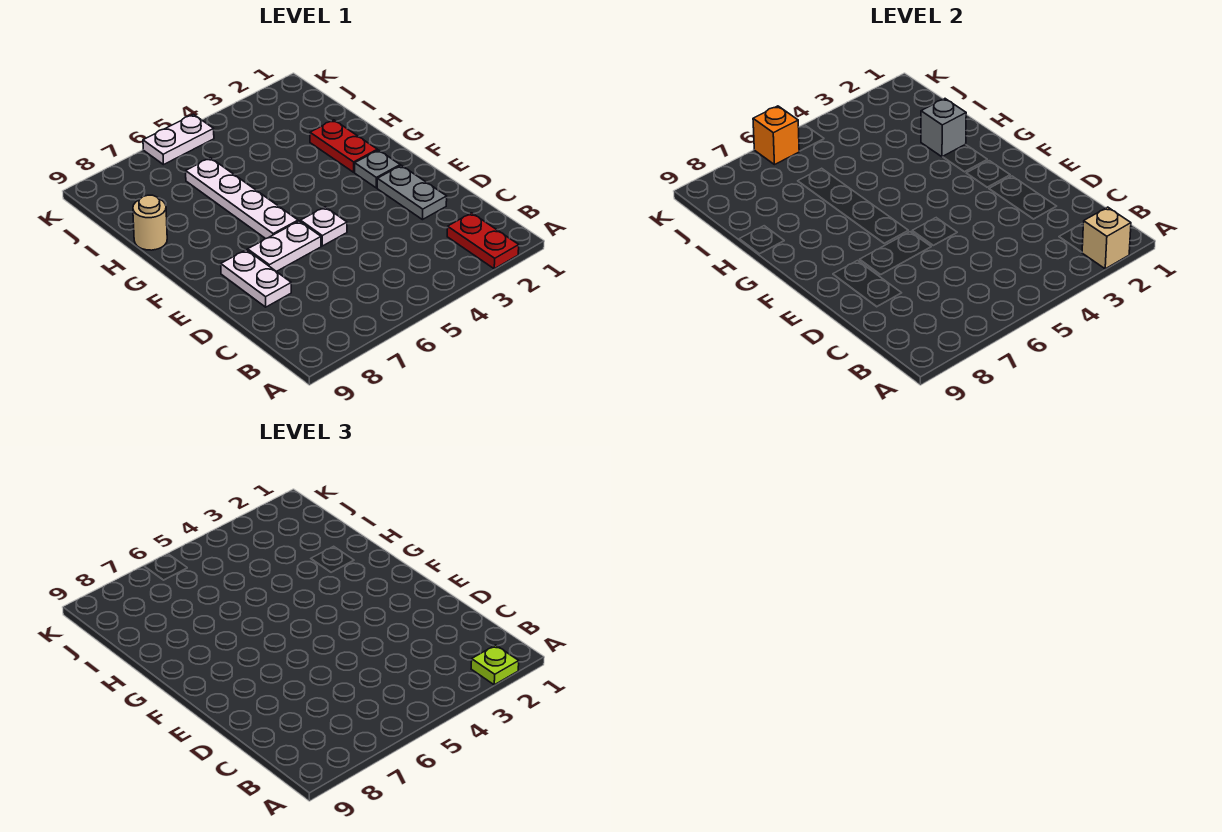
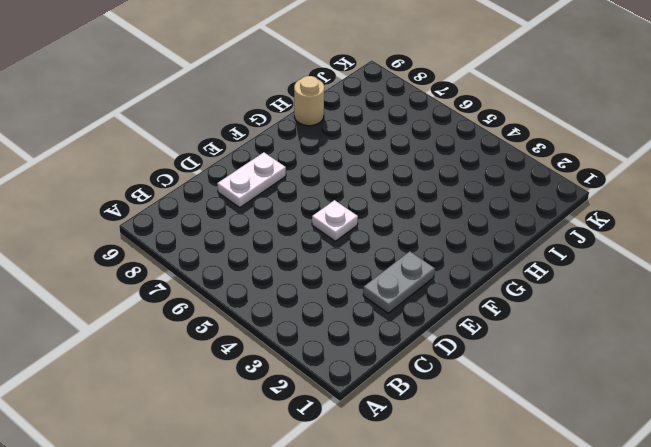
none -> red plate A2:B2 level 1
none -> white plate E6:E7 level 1
none -> grey plate F2 level 1

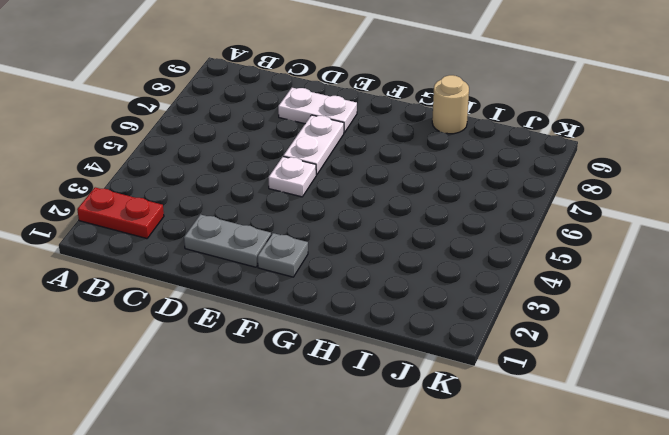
none -> white plate F6:I6 level 1
none -> red plate G2:H2 level 1
none -> white plate K5:K6 level 1

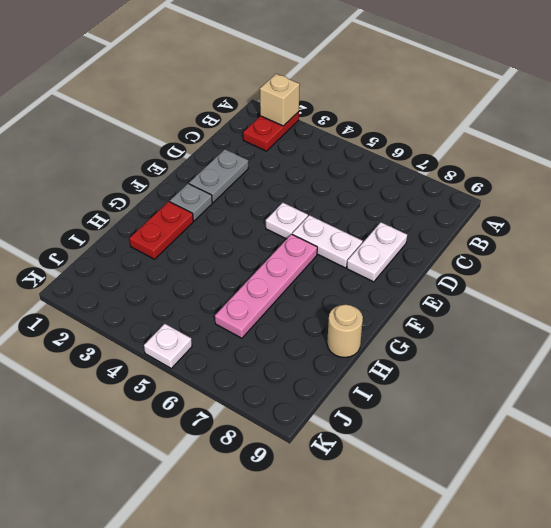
pink plate F6:I6 level 1 -> white plate F6:I6 level 1
white plate K5 level 1 -> white plate K5:K6 level 1
none -> grey brick H2 level 2
none -> orange brick K6 level 2
none -> lime plate A2 level 3

